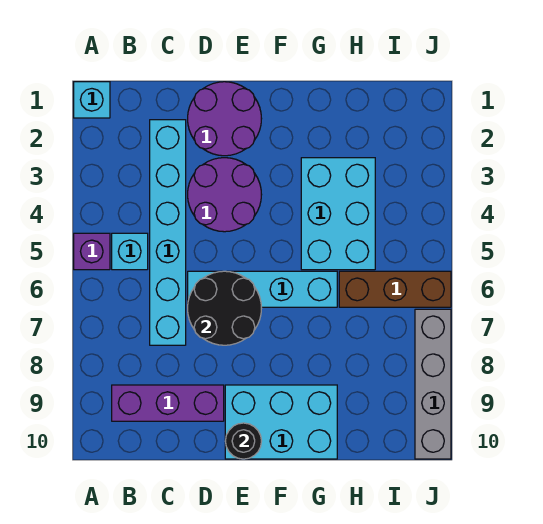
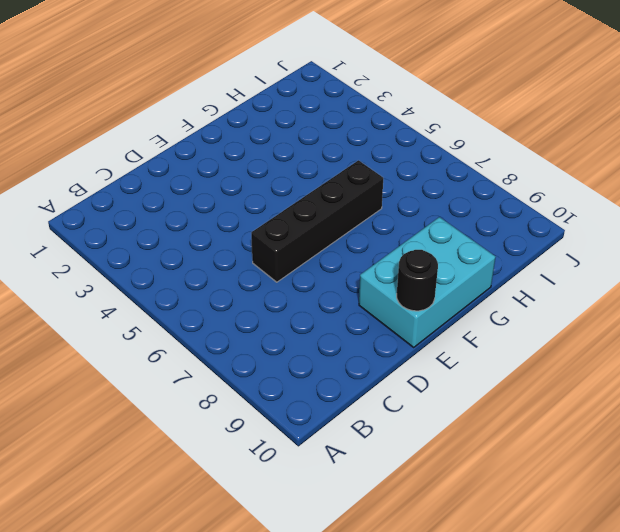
black brick D6:G6 level 1 -> cyan brick D6:G6 level 1
none -> cyan brick A1 level 1
none -> purple brick A5 level 1
none -> cyan brick B5 level 1

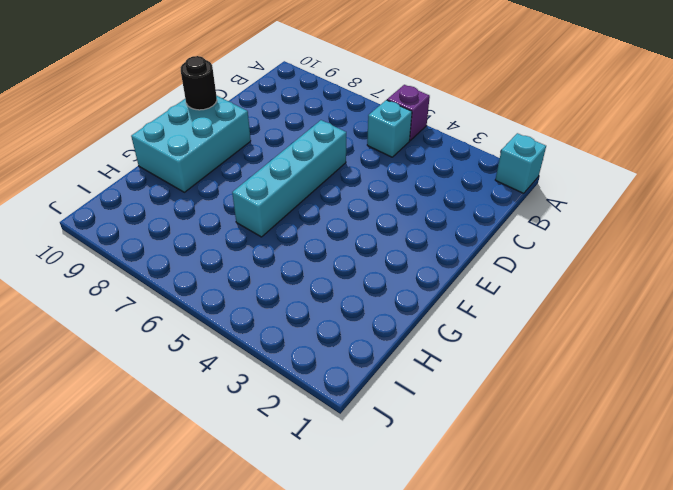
none -> purple brick B9:D9 level 1
none -> cyan brick C2:C7 level 1
none -> purple round brick D1:E2 level 1

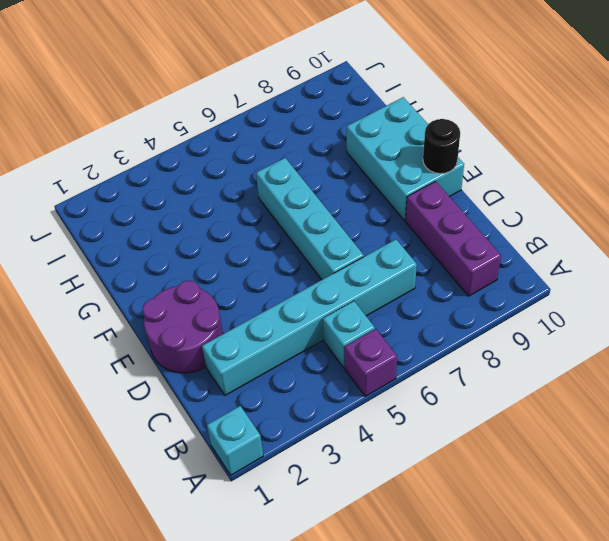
none -> purple round brick D3:E4 level 1
none -> cyan brick G3:H5 level 1
none -> brown brick H6:J6 level 1

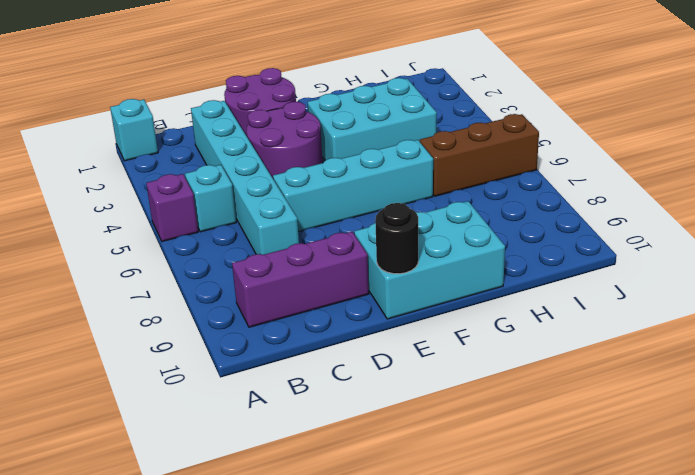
cyan brick F3:H4 level 1 -> cyan brick G3:H5 level 1
none -> grey brick J7:J10 level 1
none -> black round brick D6:E7 level 2

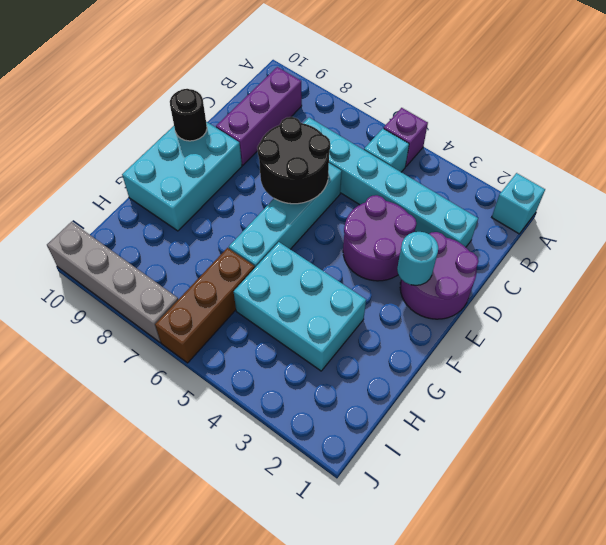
cyan round brick E2 level 2 -> none

